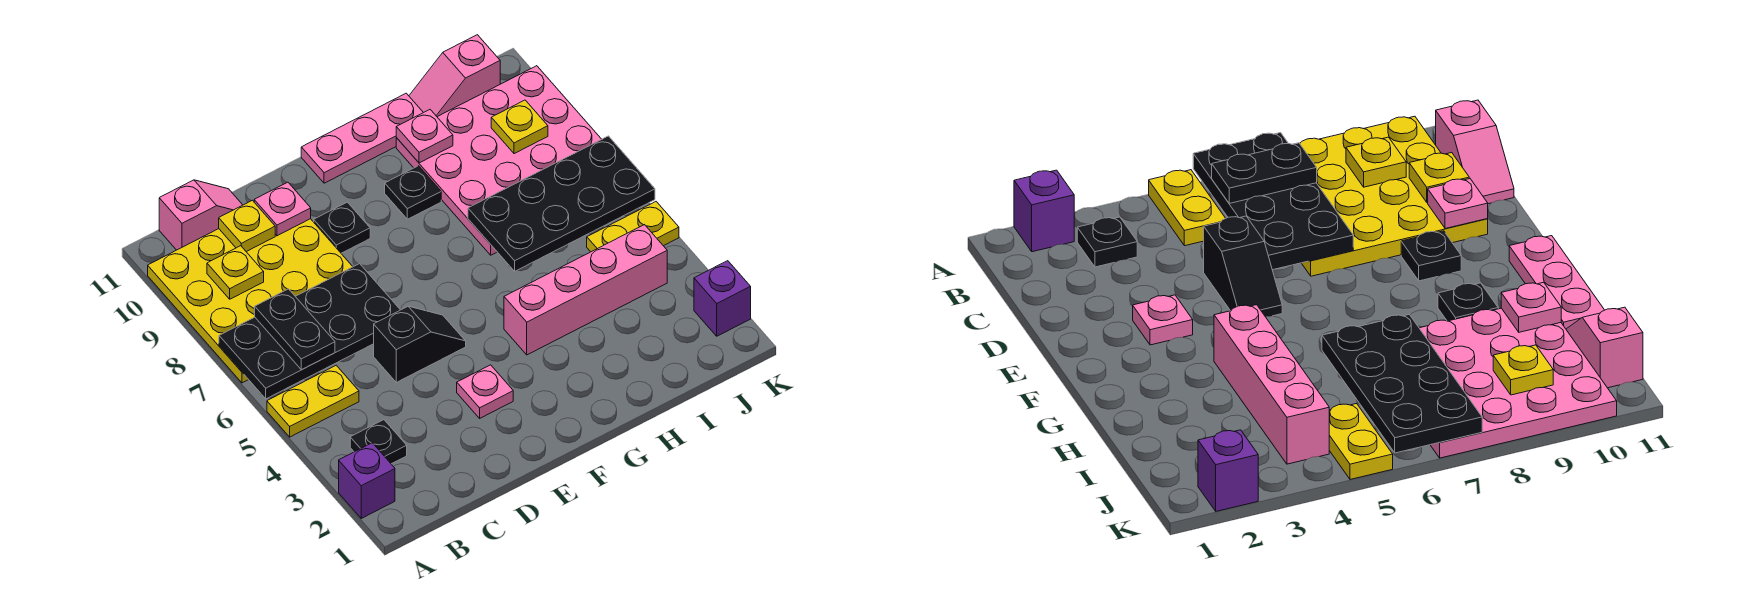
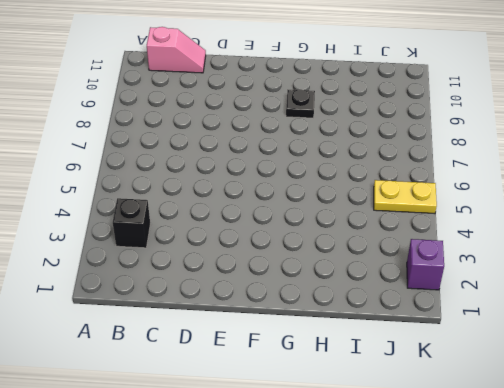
black brick B3 level 1 -> black plate B3 level 1
none -> purple brick A2 level 1
none -> yellow plate A5:B5 level 1
none -> yellow plate A7:D10 level 1

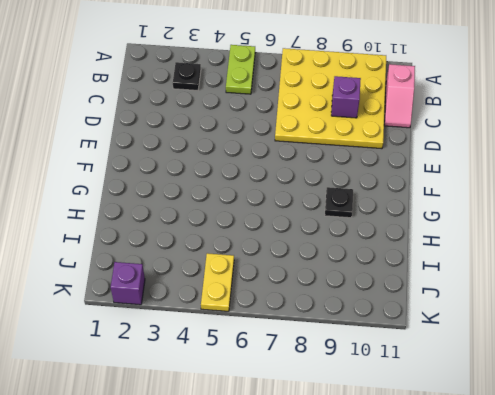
lime plate A5:B5 level 1 -> yellow plate A5:B5 level 1
purple brick C9 level 2 -> purple brick A2 level 1
none -> black slope D5:E5 level 1 top D
none -> pink plate E3 level 1
none -> black plate E9 level 1

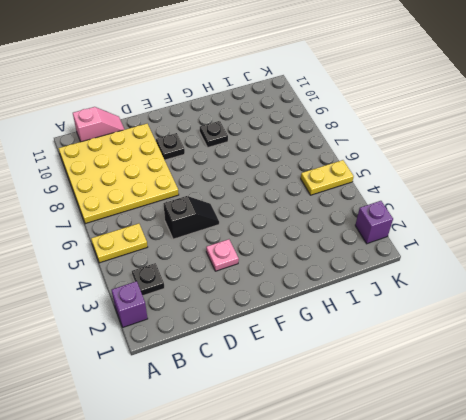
none -> pink plate F11:H11 level 1
none -> pink brick G4:J4 level 1
none -> pink plate H7:K10 level 1

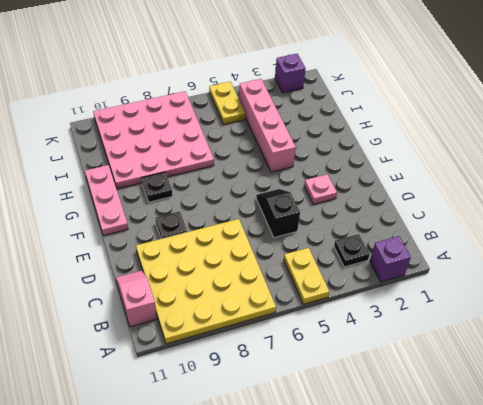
none -> pink slope I11:J11 level 1 top J
none -> black plate A6:D7 level 2
none -> yellow plate B9 level 2

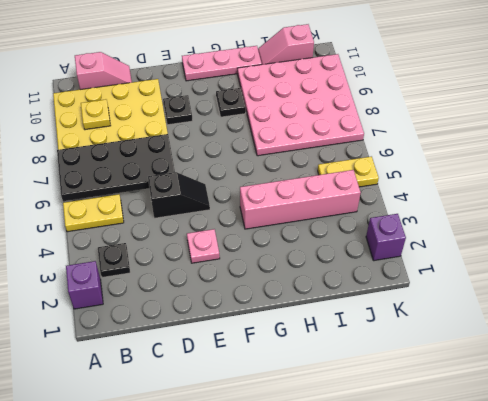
none -> yellow plate C10 level 2
none -> pink plate D10 level 2
none -> black plate H6:K7 level 2

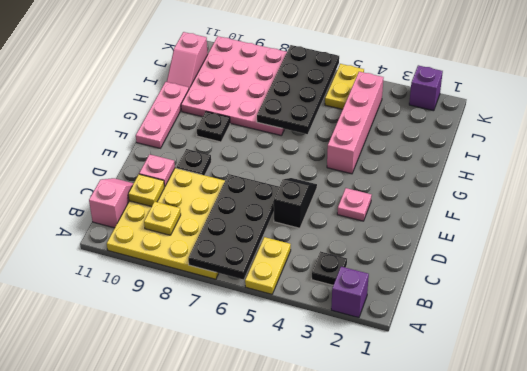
none -> pink plate H10 level 2
none -> yellow plate J9 level 2
none -> black plate B6:B7 level 3

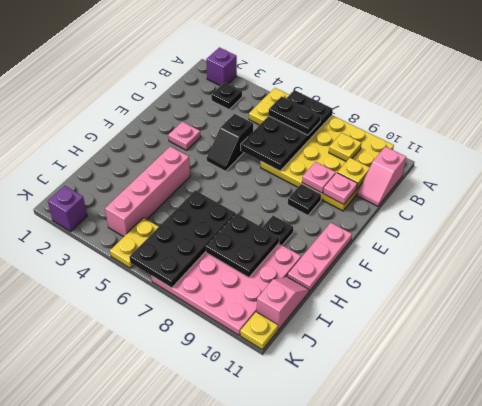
pink plate D9 level 2 -> pink plate H10 level 2
black plate H8:I9 level 2 -> none
yellow plate K11 level 1 -> yellow plate J9 level 2

